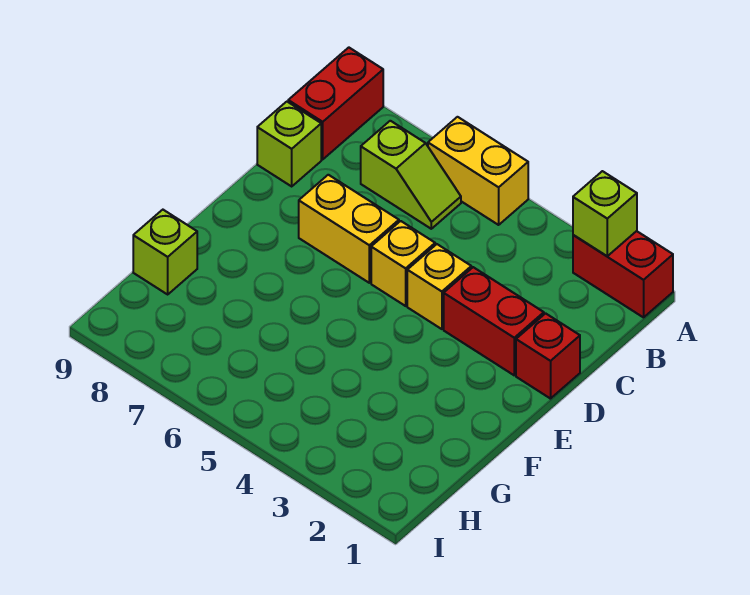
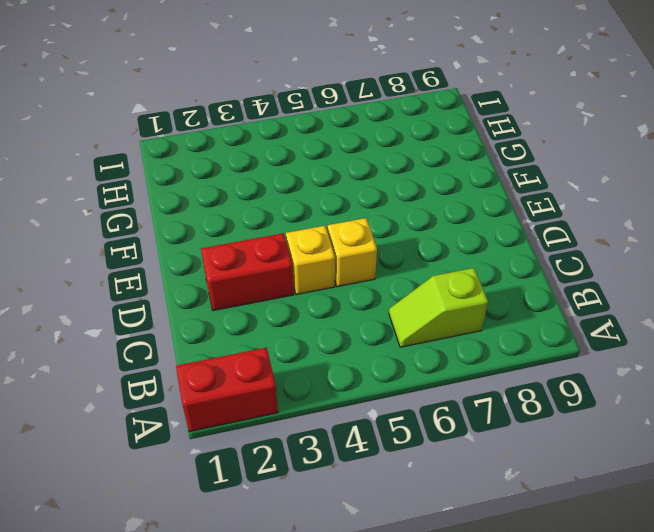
none -> yellow brick A5:A6 level 1
none -> red brick A9:B9 level 1
none -> lime brick C9 level 1

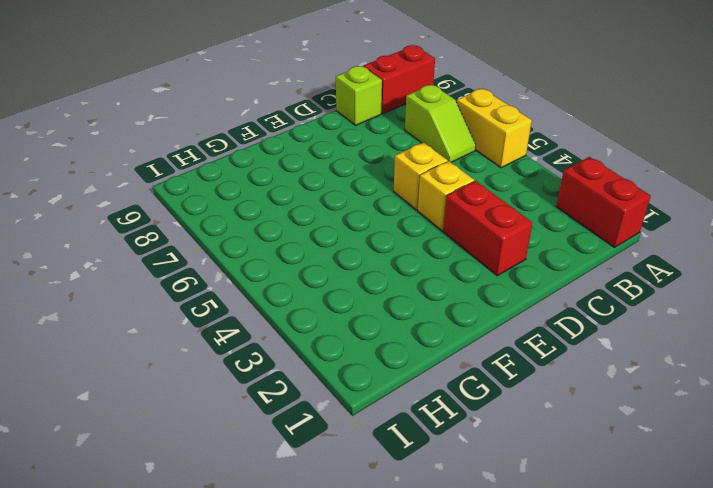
none -> red brick D1 level 1
none -> yellow brick D6:D7 level 1
none -> lime brick G9 level 1

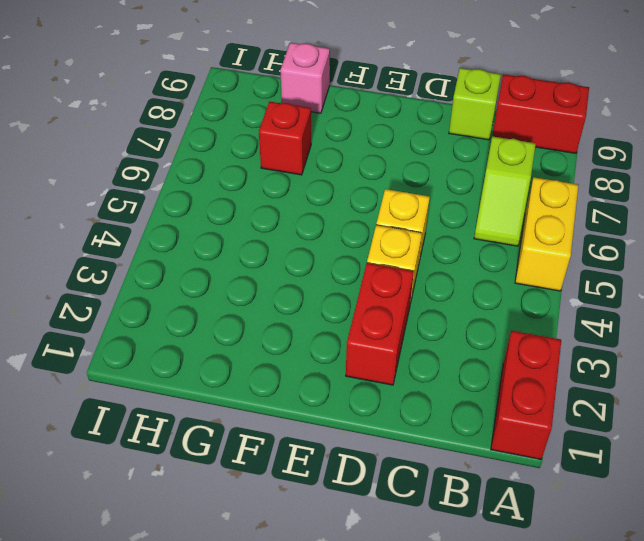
red brick G7 level 1 -> red brick D1 level 1
pink brick G9 level 1 -> lime brick G9 level 1
none -> yellow brick D6:D7 level 1
none -> lime brick A2 level 2

